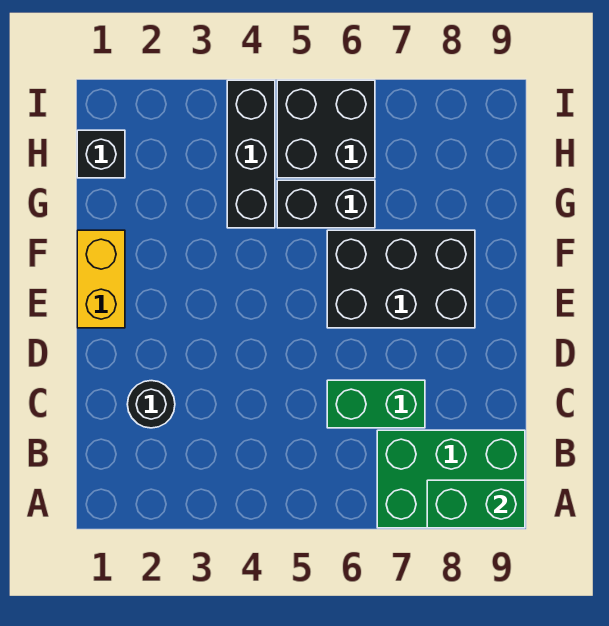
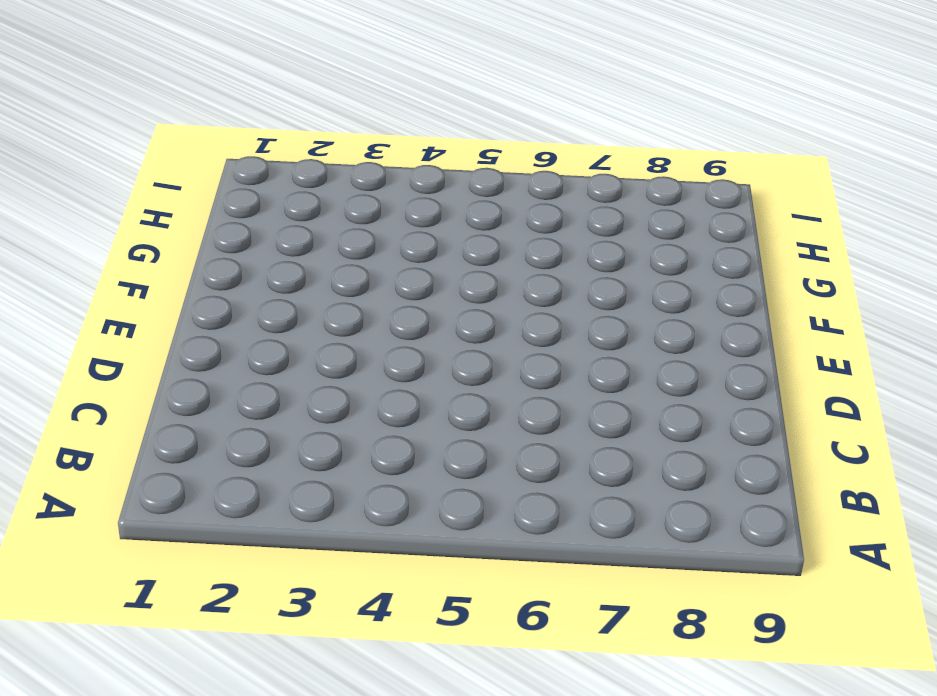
none -> green brick A7:B9 level 1
none -> black round brick C2 level 1

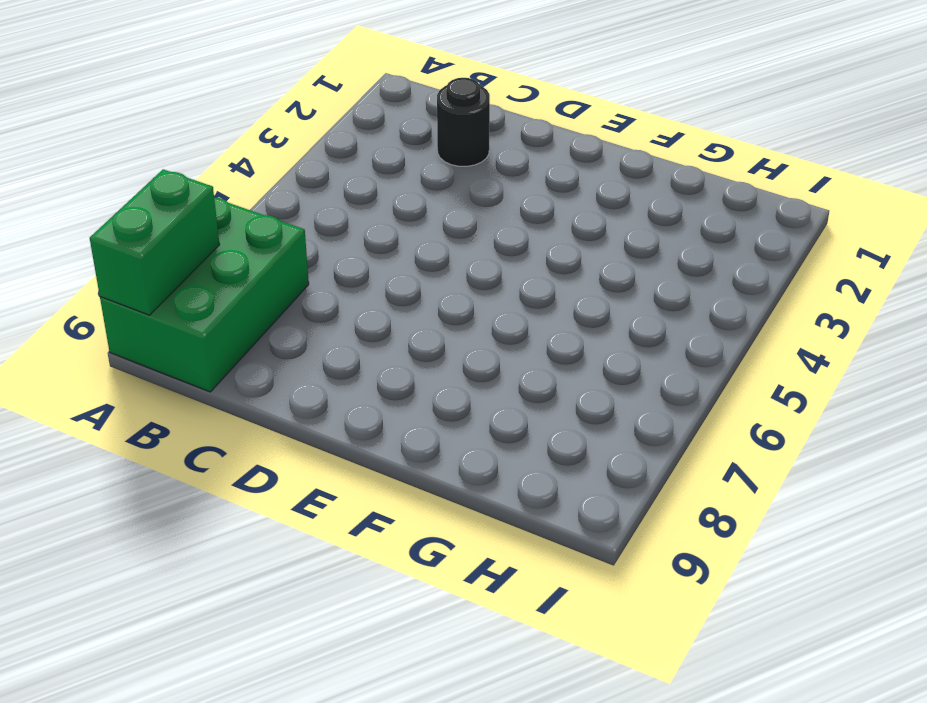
none -> green brick C6:C7 level 1
none -> yellow brick E1:F1 level 1

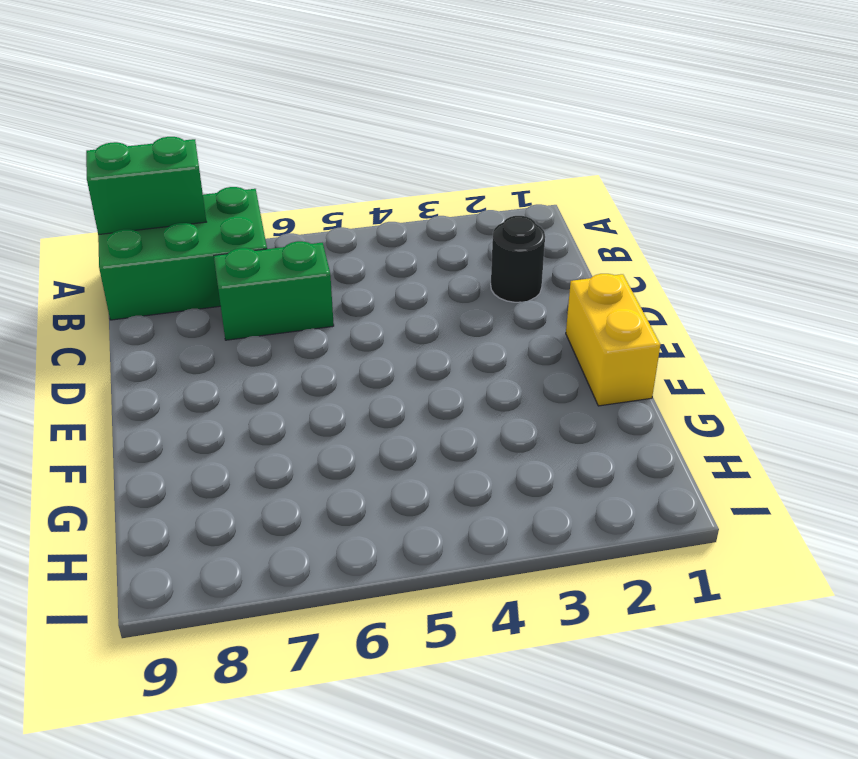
none -> black brick E6:F8 level 1
none -> black brick G4:I4 level 1

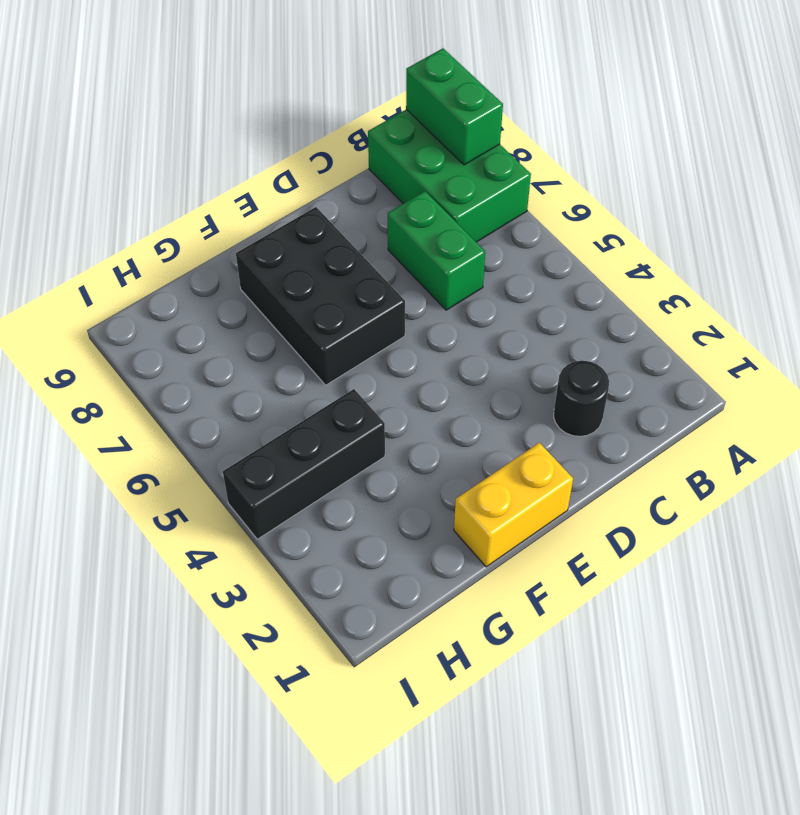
none -> black brick G5:G6 level 1
none -> black brick H1 level 1

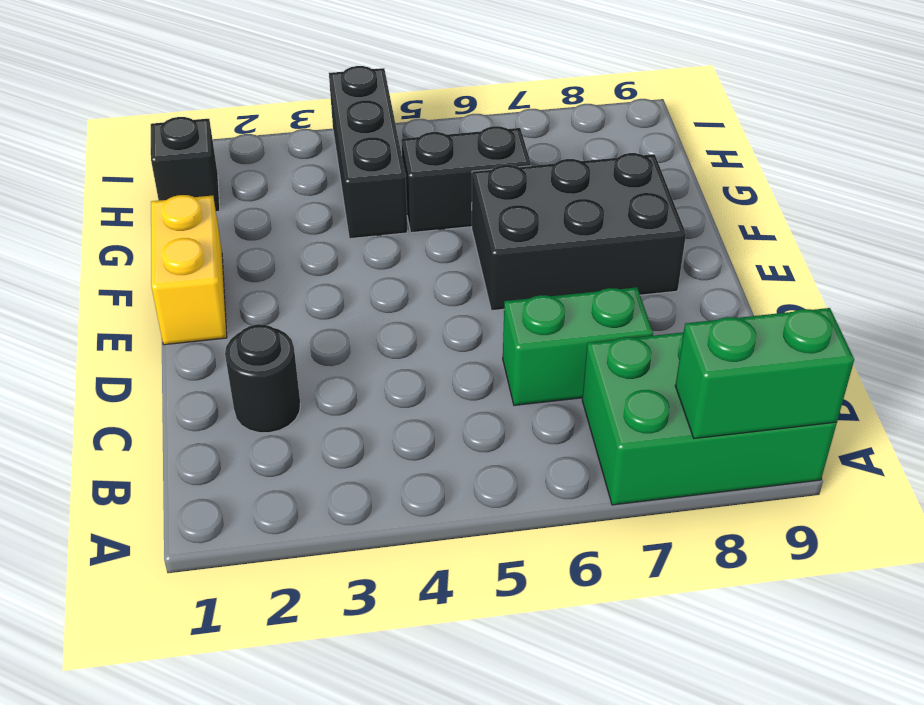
none -> black brick H5:I6 level 1

